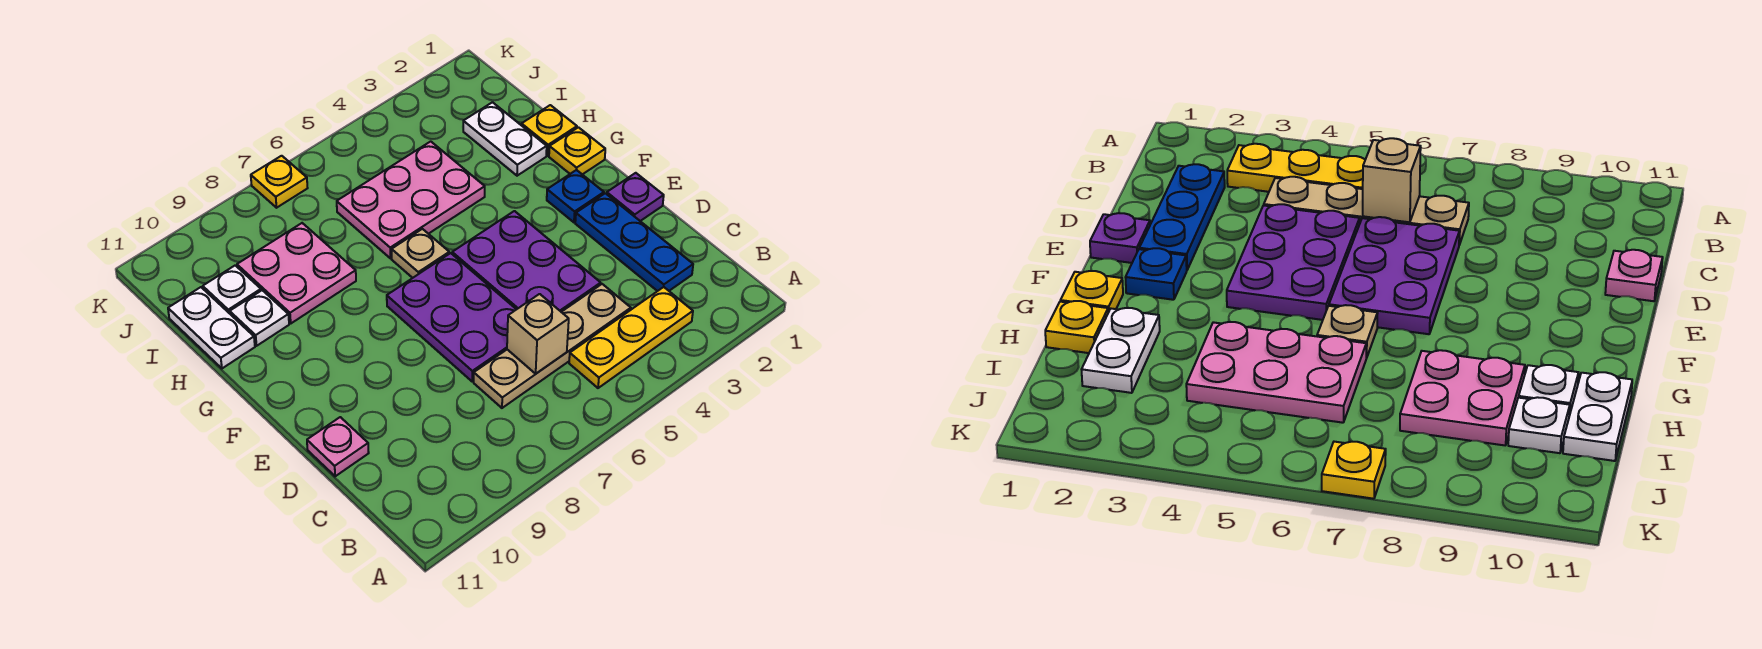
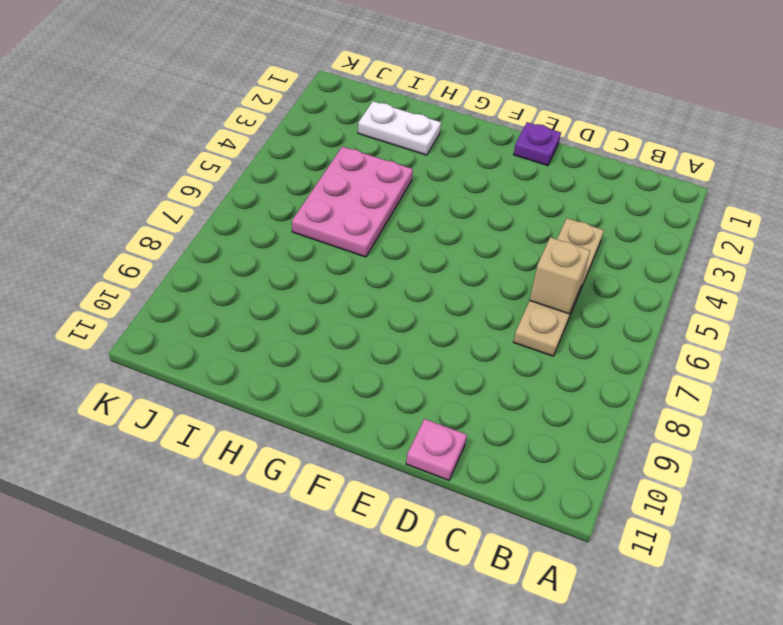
none -> yellow plate B3:B5 level 1
none -> blue plate C2:E2 level 1
none -> purple plate D4:F5 level 1

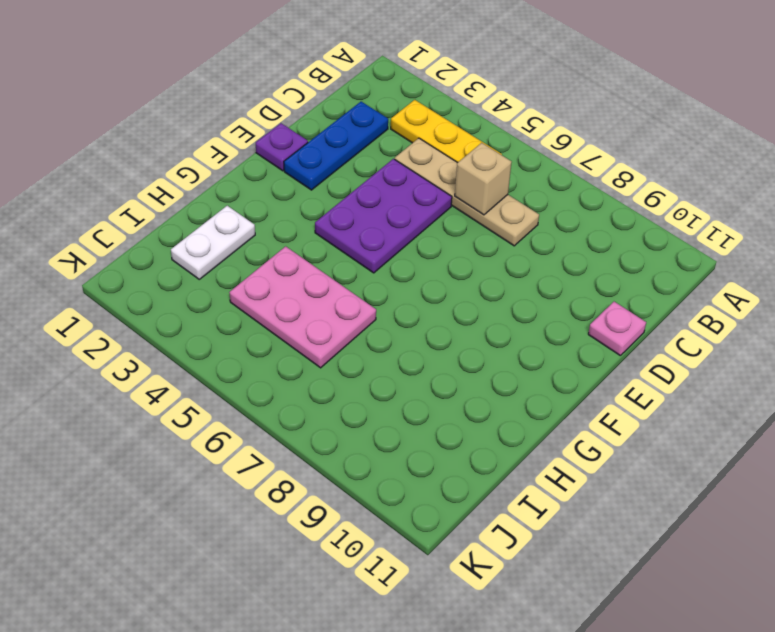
none -> purple plate D6:F7 level 1
none -> blue plate F2 level 1
none -> yellow plate G1 level 1

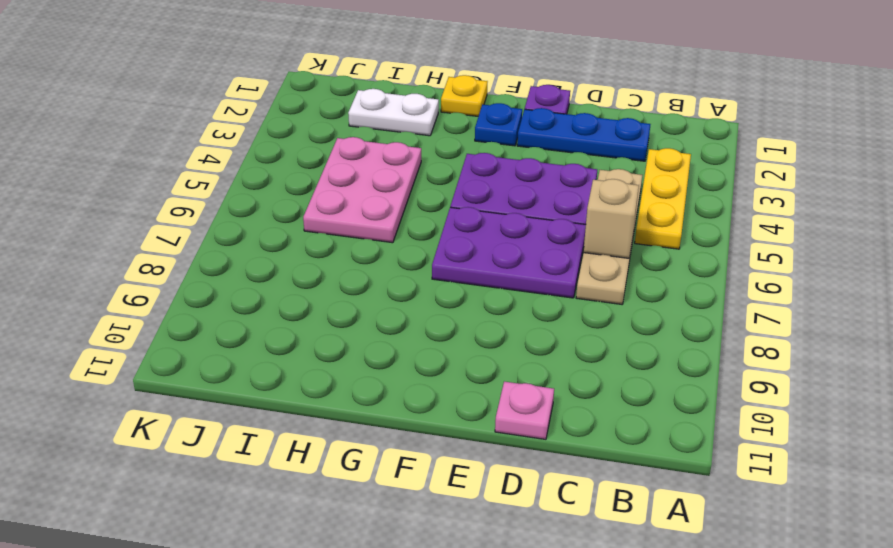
none -> tan plate G6 level 1
none -> yellow plate H1 level 1
none -> pink plate H8:I9 level 1

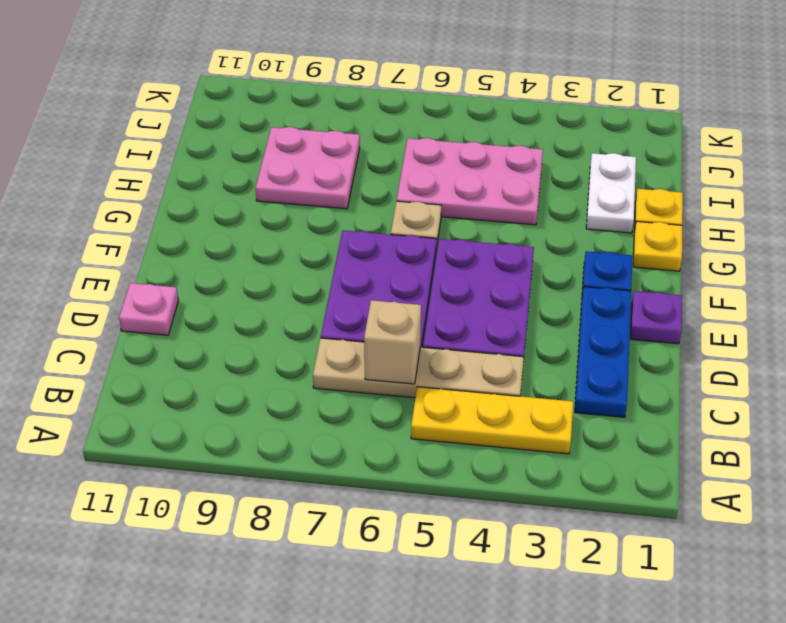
none -> white plate H10 level 1
none -> white plate H11:I11 level 1
none -> white plate I10 level 1

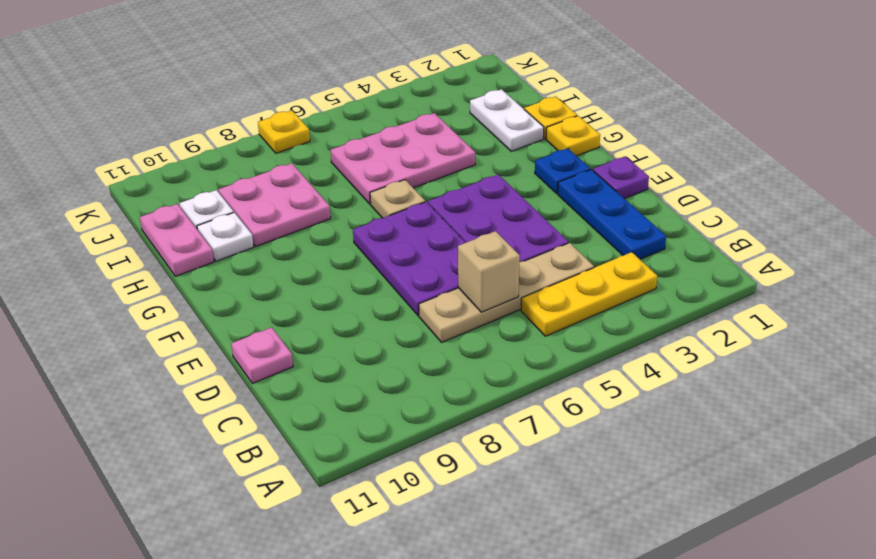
pink plate H11:I11 level 1 -> white plate H11:I11 level 1

